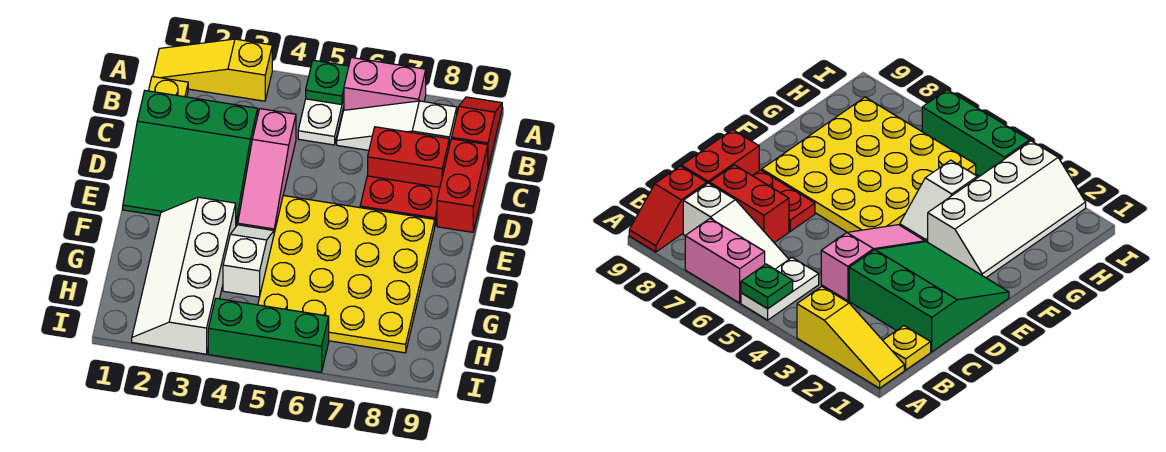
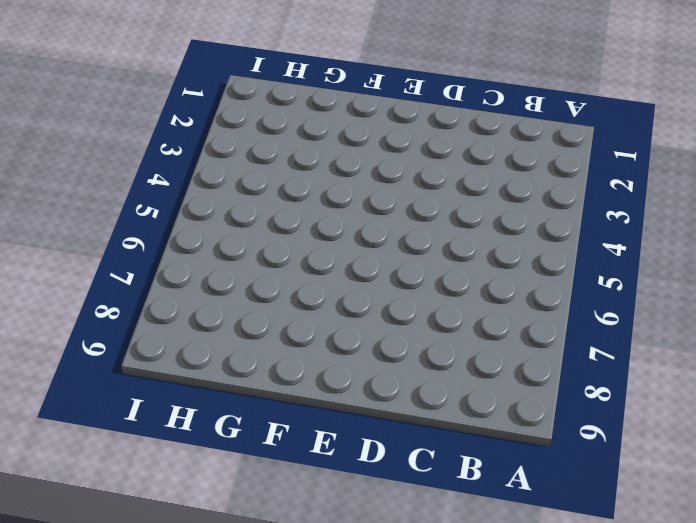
none -> yellow slope A1:A3 level 1 top 3
none -> white plate A5:B5 level 1
none -> pink brick A6:A7 level 1

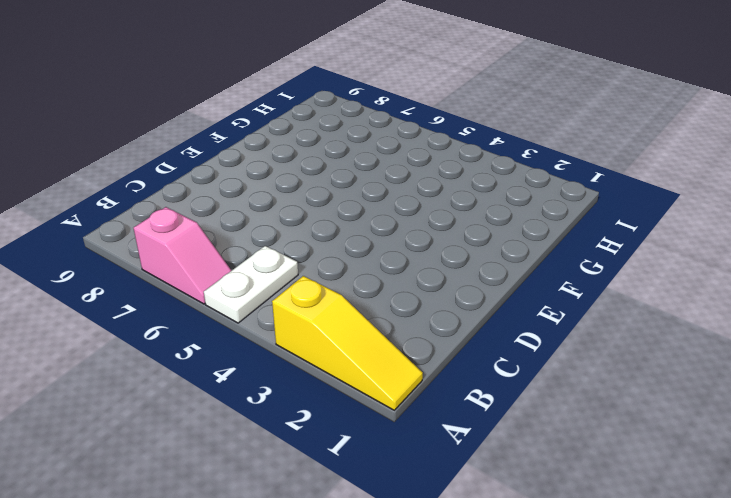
pink slope A6:A7 level 1 top 7 -> pink brick A6:A7 level 1
none -> red slope A9:B9 level 1 top B
none -> yellow plate B1 level 1
none -> white slope B6:B8 level 1 top 8

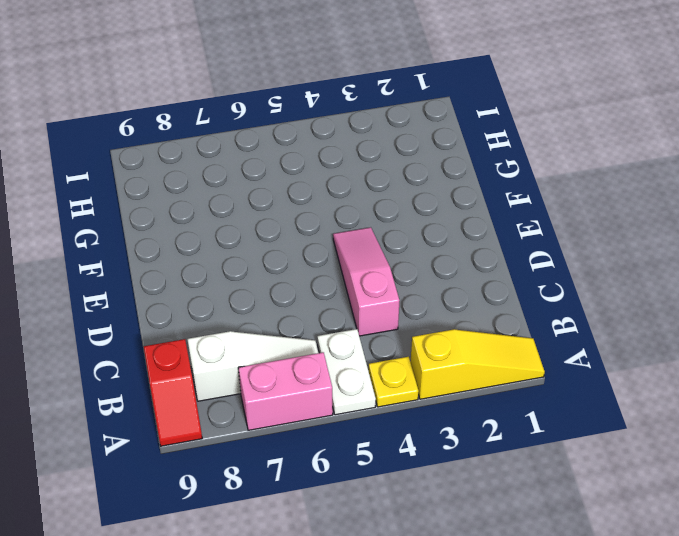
yellow plate A4 level 1 -> yellow plate B1 level 1
none -> green slope C1:E3 level 1 top C
none -> red brick C7:C8 level 1
none -> red brick C9:D9 level 1

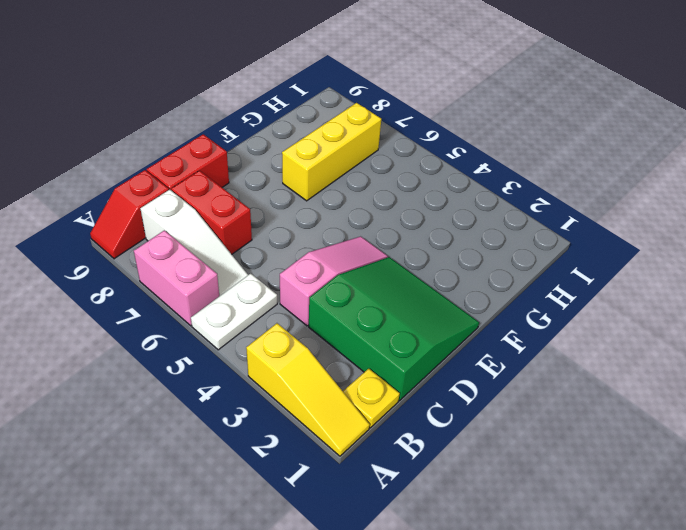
yellow brick F7:H7 level 1 -> yellow plate E5:H8 level 1
none -> red plate D7:D8 level 1
none -> white slope F2:I3 level 1 top 3
none -> white slope F4:G4 level 1 top G

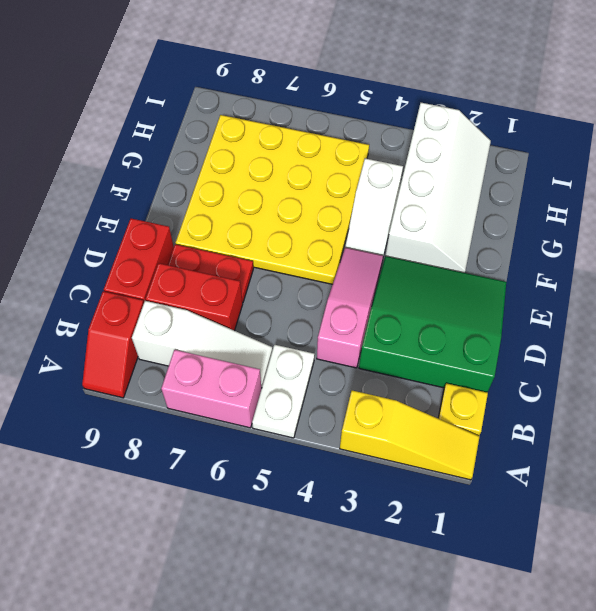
none -> green brick I4:I6 level 1
none -> green plate A5 level 2

